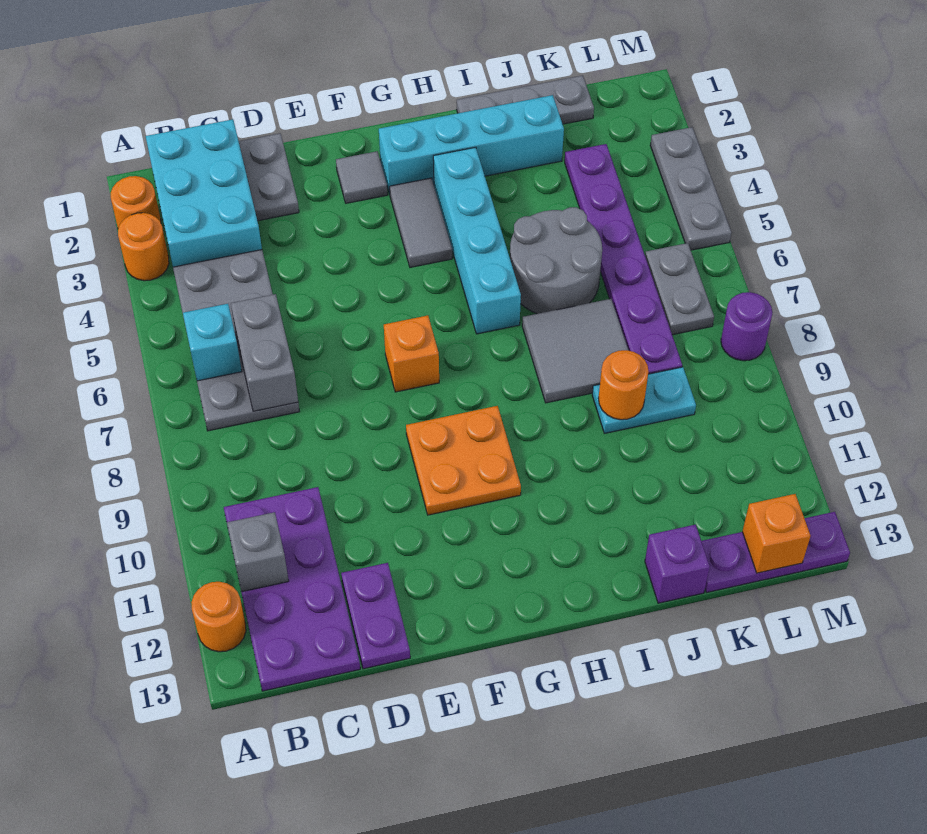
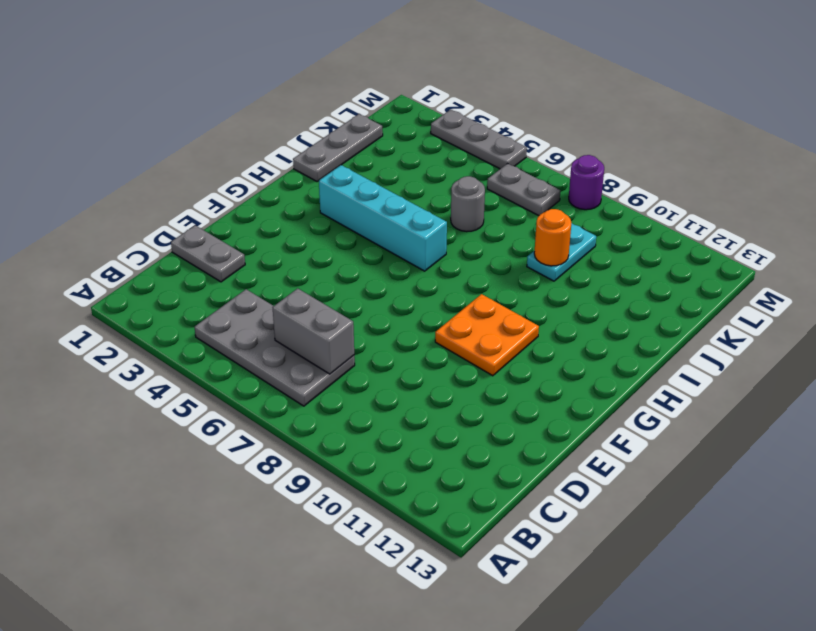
grey round brick J6 level 1 -> grey round brick I5:J6 level 1
none -> orange round brick A2 level 1
none -> orange round brick A3 level 1
none -> orange round brick A12 level 1

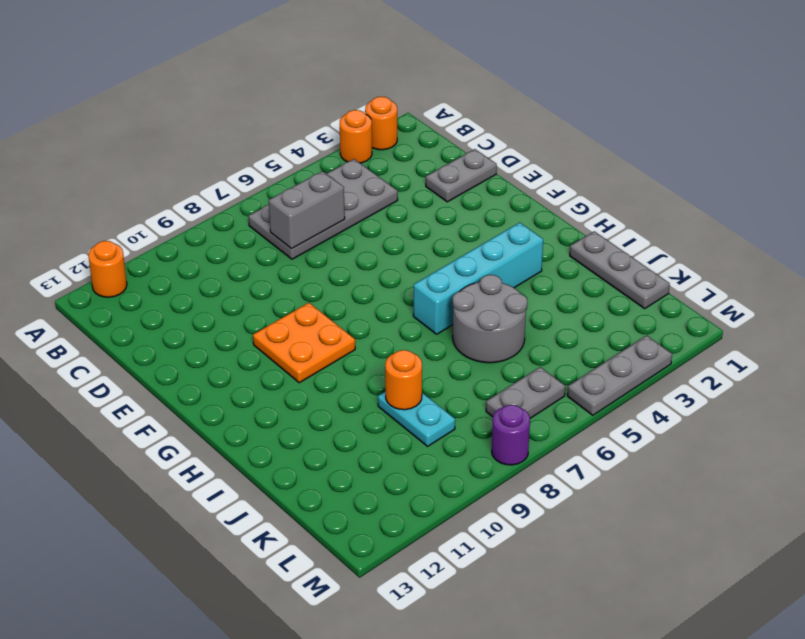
none -> cyan brick B1:C3 level 1
none -> purple plate B10:C13 level 1
none -> purple plate D12:D13 level 1

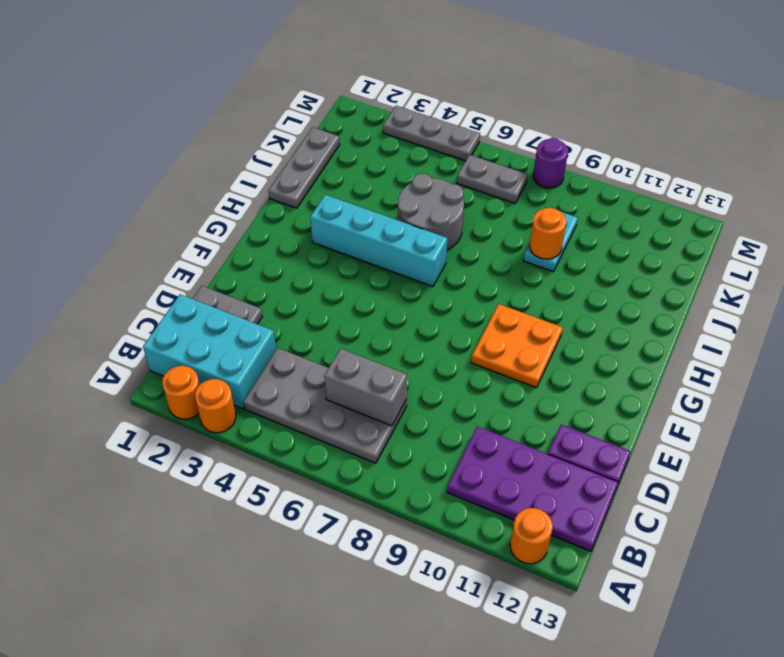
none -> grey tile F2 level 1
none -> orange brick F7 level 1
none -> cyan brick G2:J2 level 1

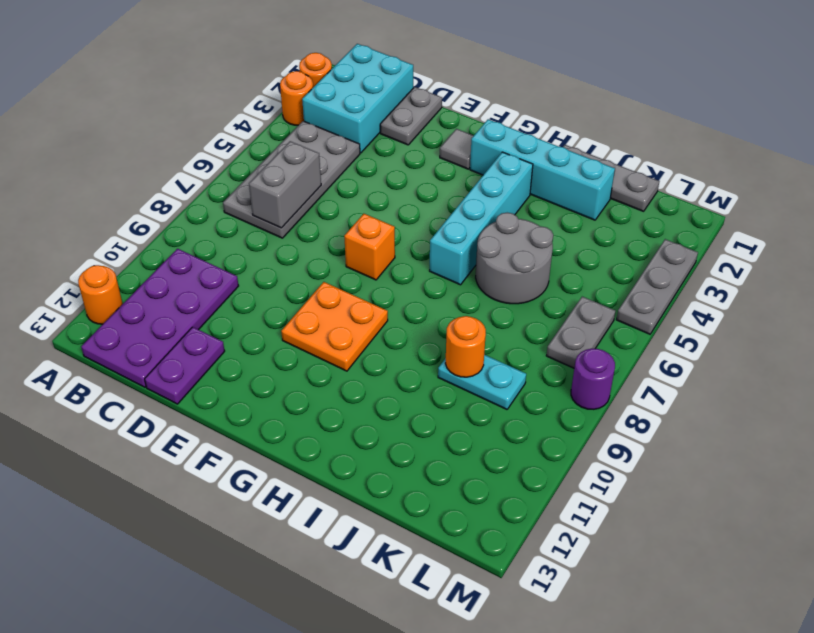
none -> grey tile G3:G4 level 1
none -> grey tile I7:J8 level 1
none -> purple brick J13 level 1

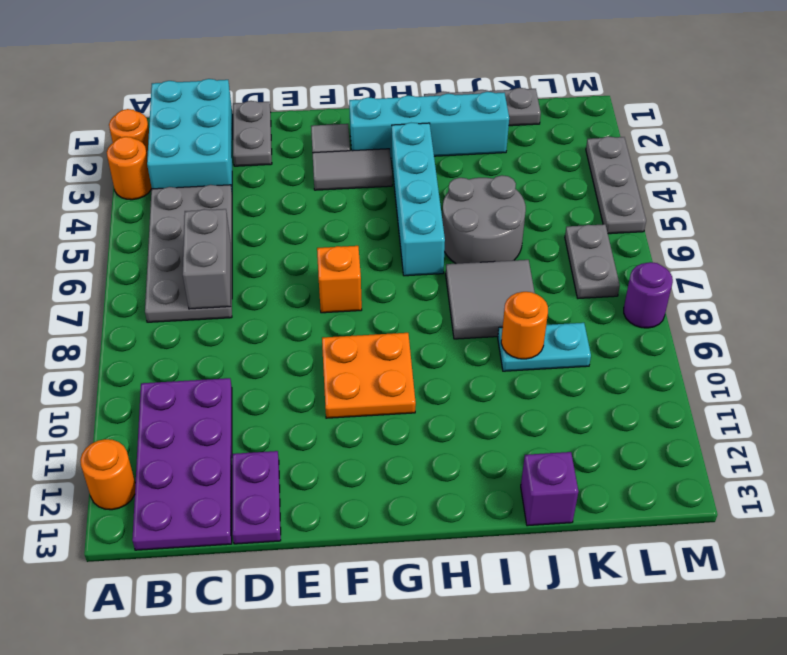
grey tile F3:G3 level 1 -> grey tile G3:G4 level 1
none -> purple plate K3:K8 level 1
none -> purple plate K13:M13 level 1
none -> cyan brick B6 level 2

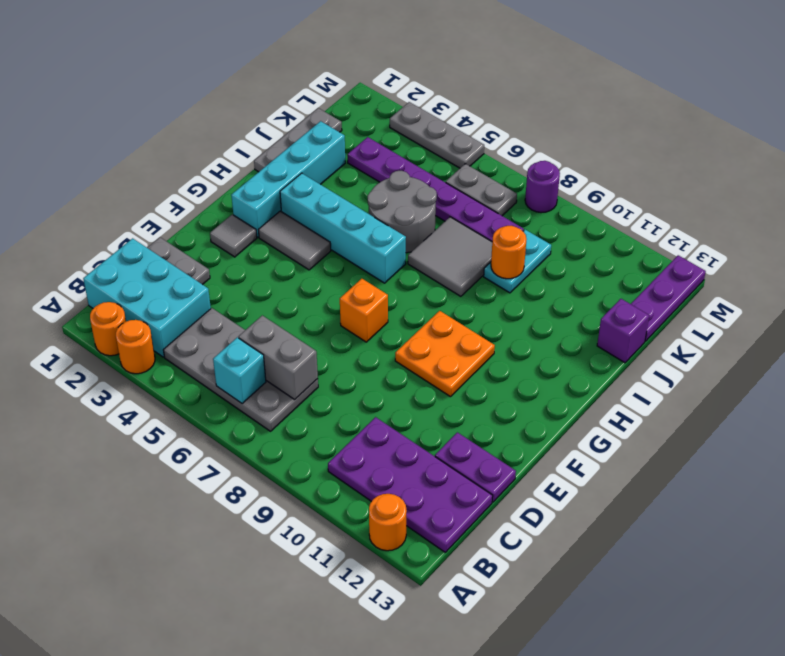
none -> grey brick B11 level 2
none -> orange brick L13 level 2

